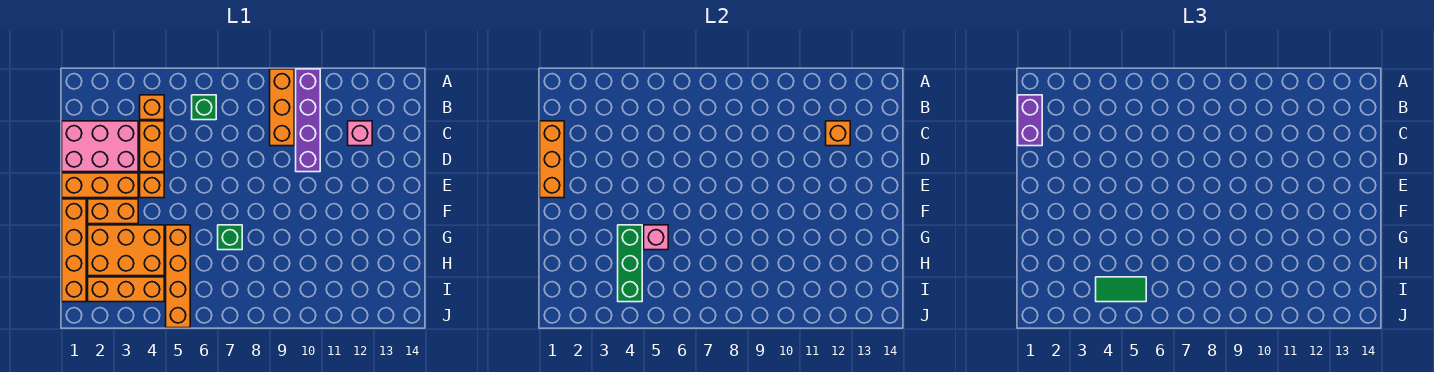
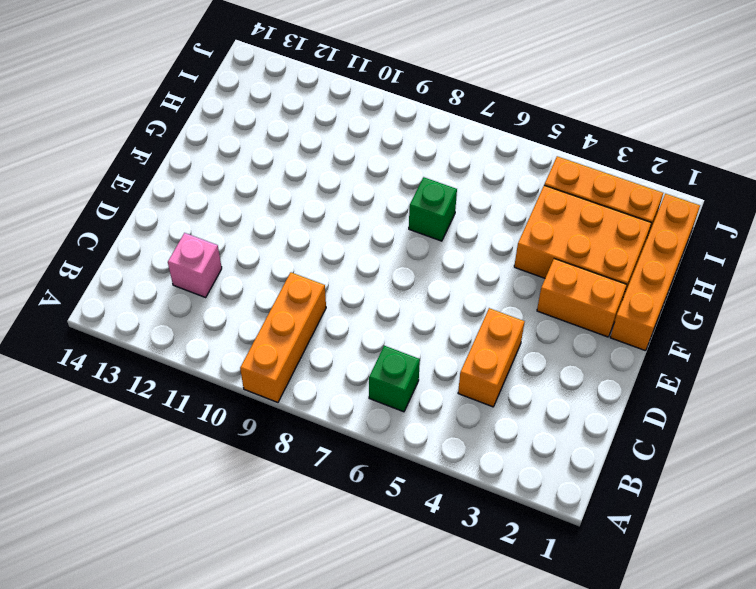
none -> purple brick A10:D10 level 1
none -> orange brick B4 level 1
none -> pink brick C1:D3 level 1

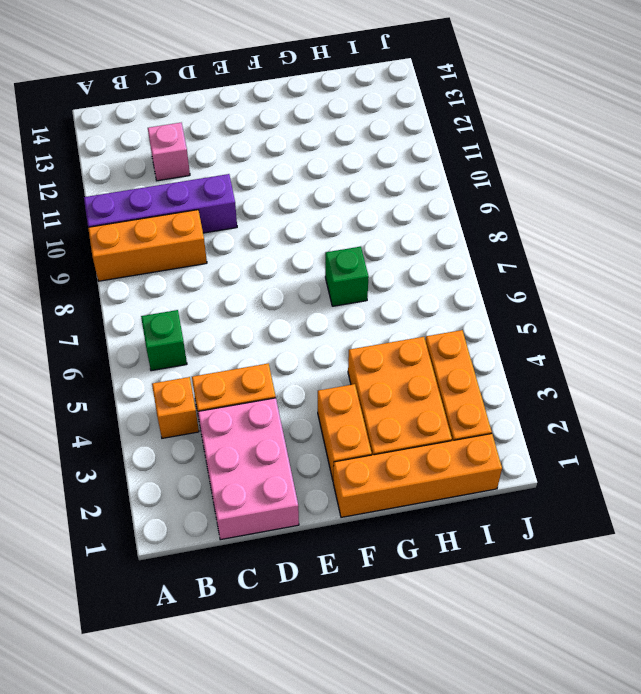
none -> orange brick E1:E3 level 1
none -> orange brick E4 level 1
none -> orange brick G5:J5 level 1

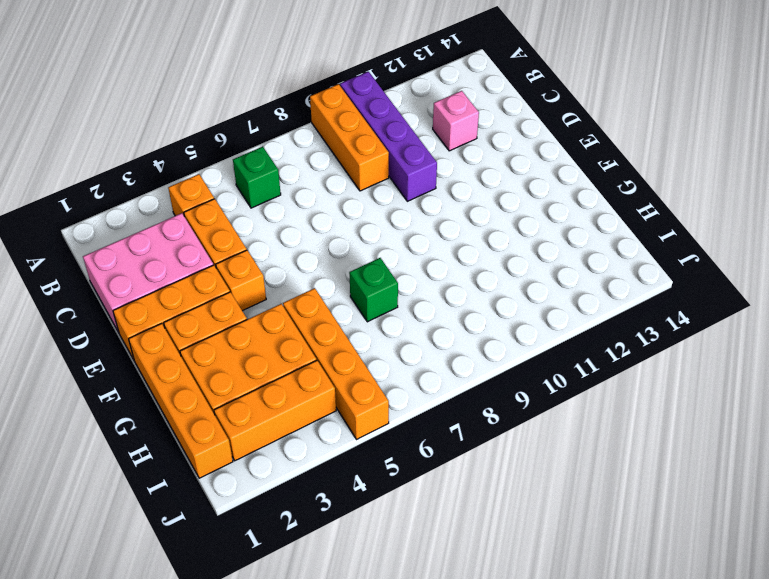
none -> orange brick C1:E1 level 2
none -> orange brick C12 level 2
none -> green brick G4:I4 level 2

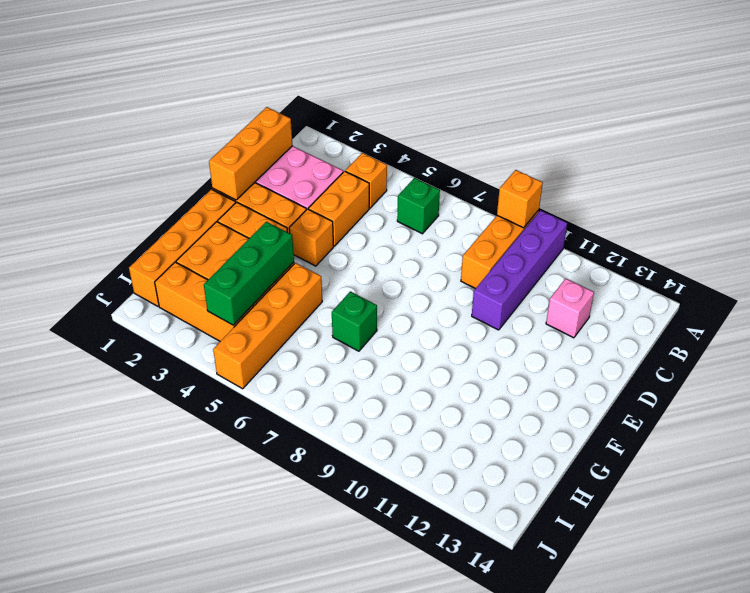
orange brick A9 level 2 -> orange brick C12 level 2
none -> pink brick G5 level 2
none -> purple brick B1:C1 level 3
none -> green tile I4:I5 level 3

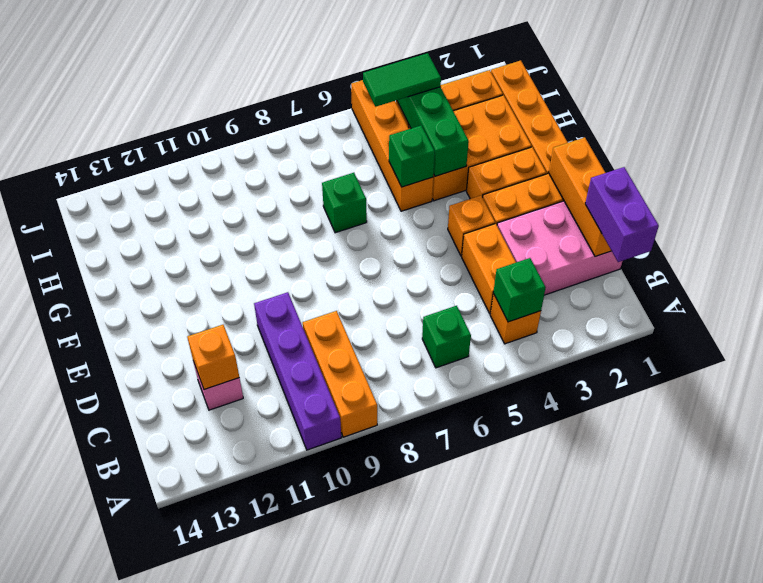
green brick B4 level 2 -> none
green brick G5 level 2 -> pink brick G5 level 2

